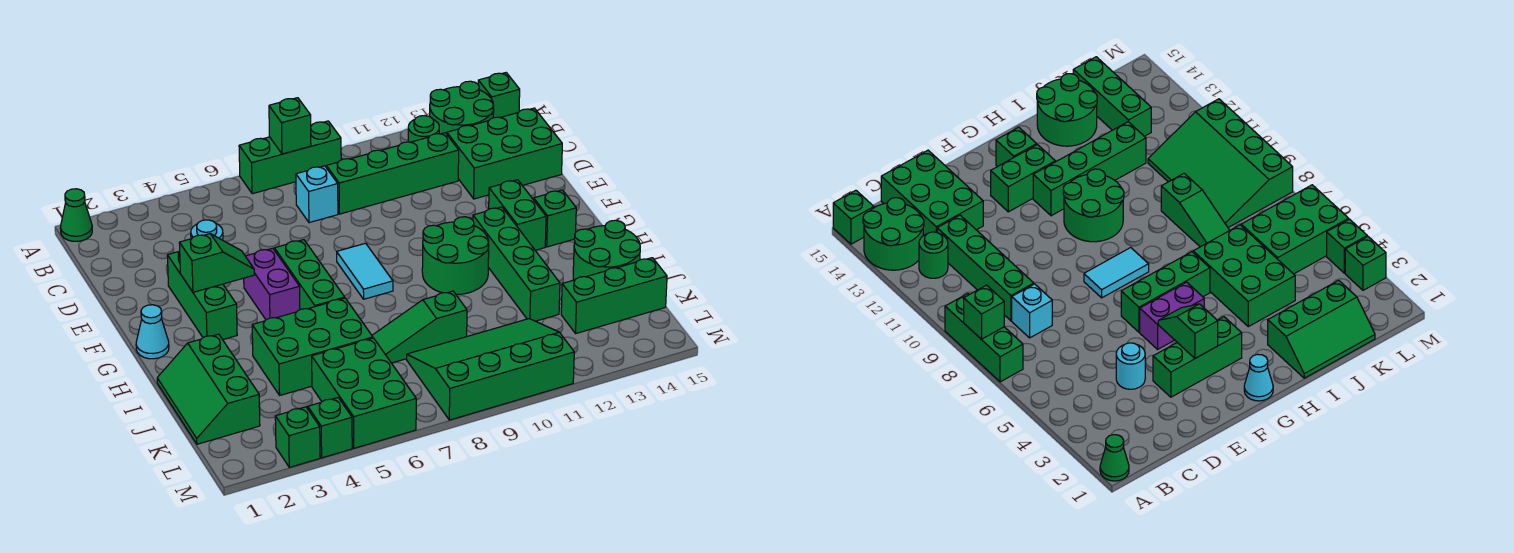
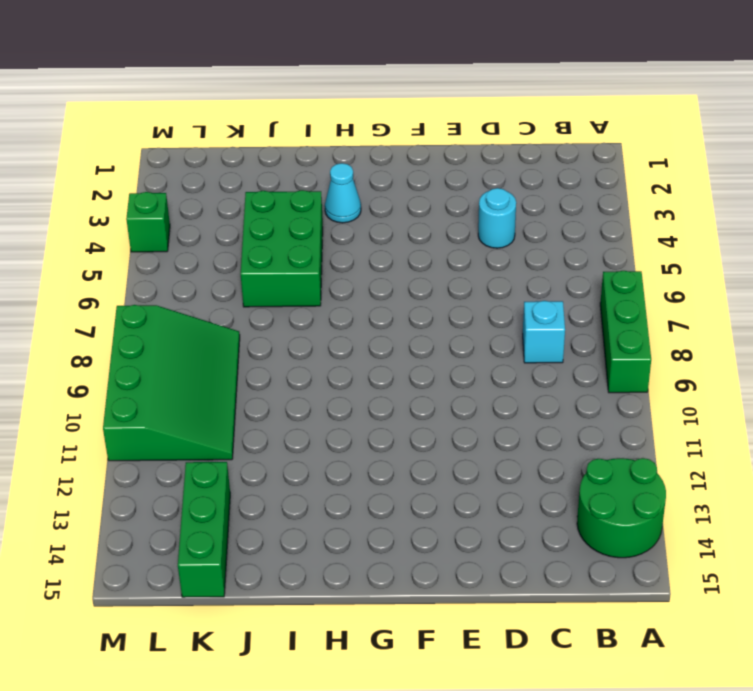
cyan cone H3 level 1 -> cyan cone G1 level 1
none -> green cone A1 level 1
none -> green brick A15 level 1
none -> green round brick B12 level 1

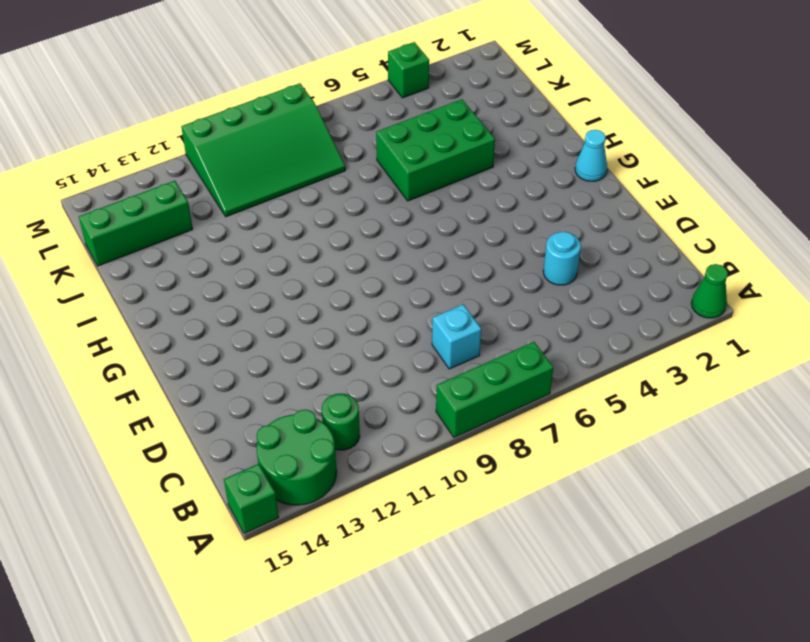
none -> green brick C9:C12 level 1
none -> green brick C13:D15 level 1
none -> green brick E3:G3 level 1

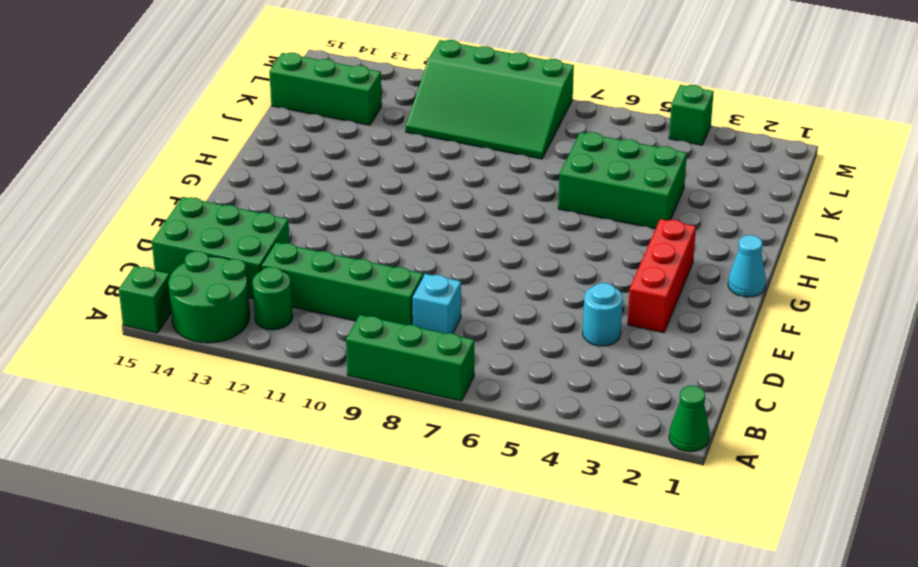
red brick E3:G3 level 1 -> green brick E3:G3 level 1
none -> purple brick F5:G5 level 1
none -> green brick F6:H6 level 1
none -> cyan tile F8:G8 level 1

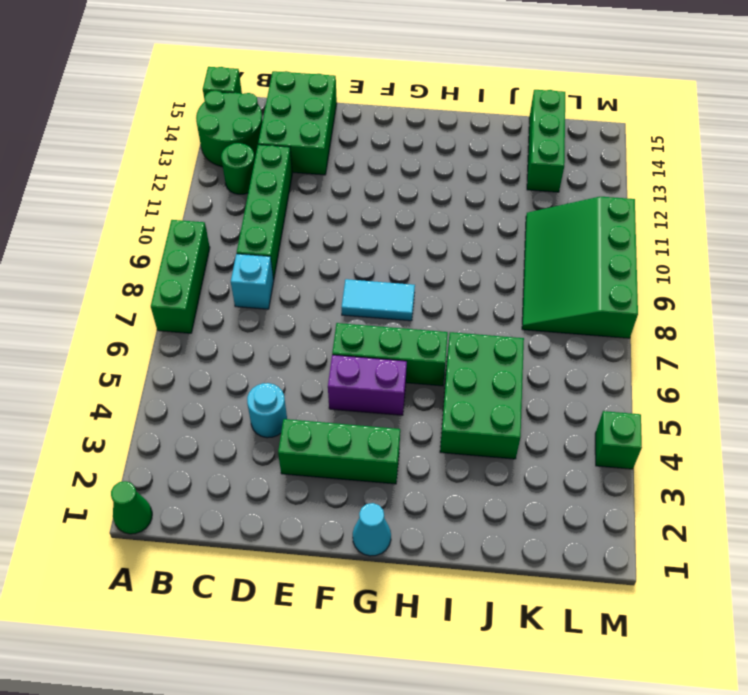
none -> green brick F13:G13 level 1
none -> green round brick G10:H11 level 1
none -> green brick G12:J12 level 1

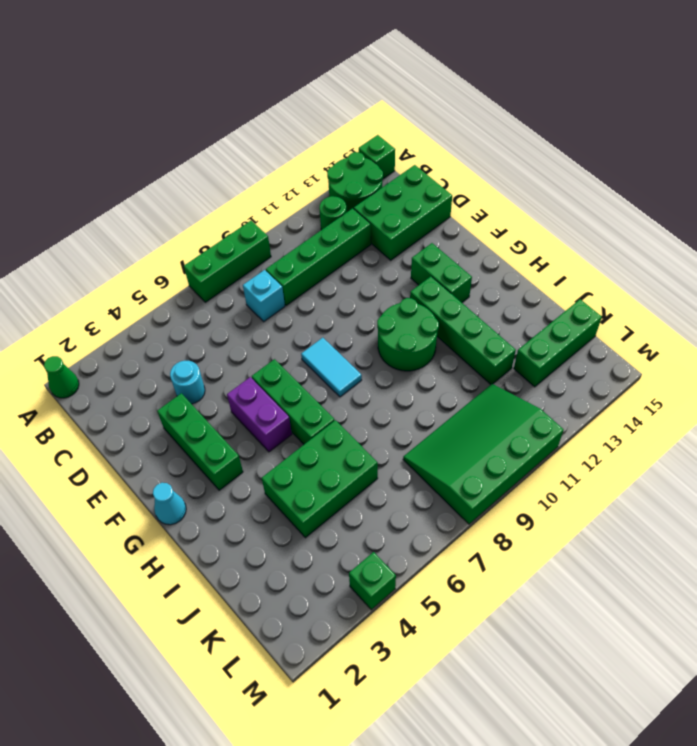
none -> green brick G14 level 1
none -> green slope I1:K2 level 1 top 2
none -> green round brick I14:J15 level 1

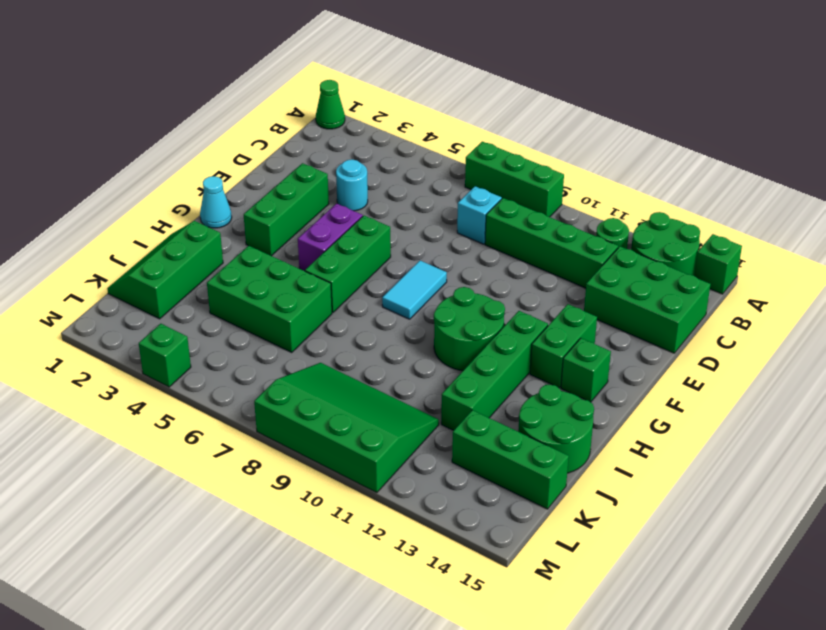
none -> green slope J7:J9 level 1 top 9
none -> green brick K5:M6 level 1
none -> green brick M3 level 1

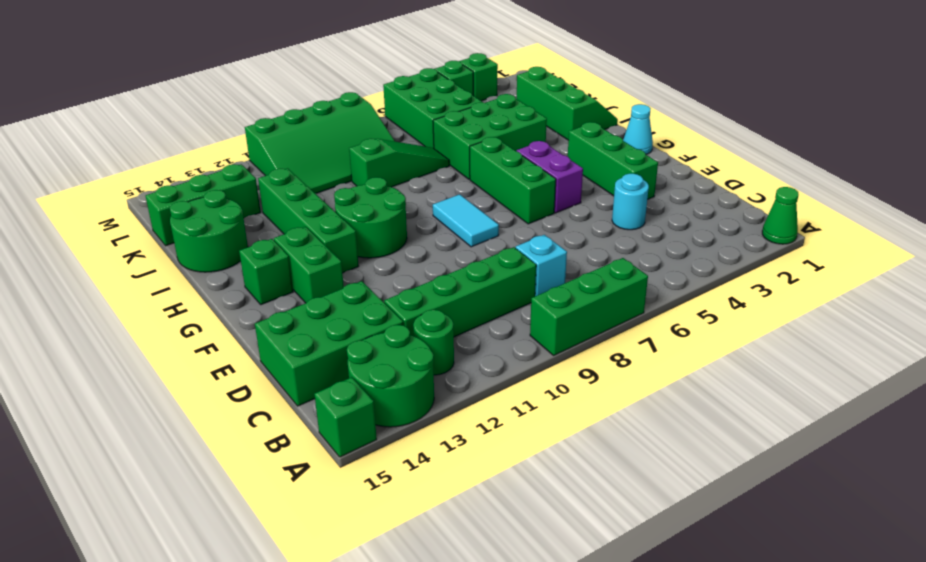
none -> green brick A8 level 2
none -> green slope F3:F4 level 2 top 3

